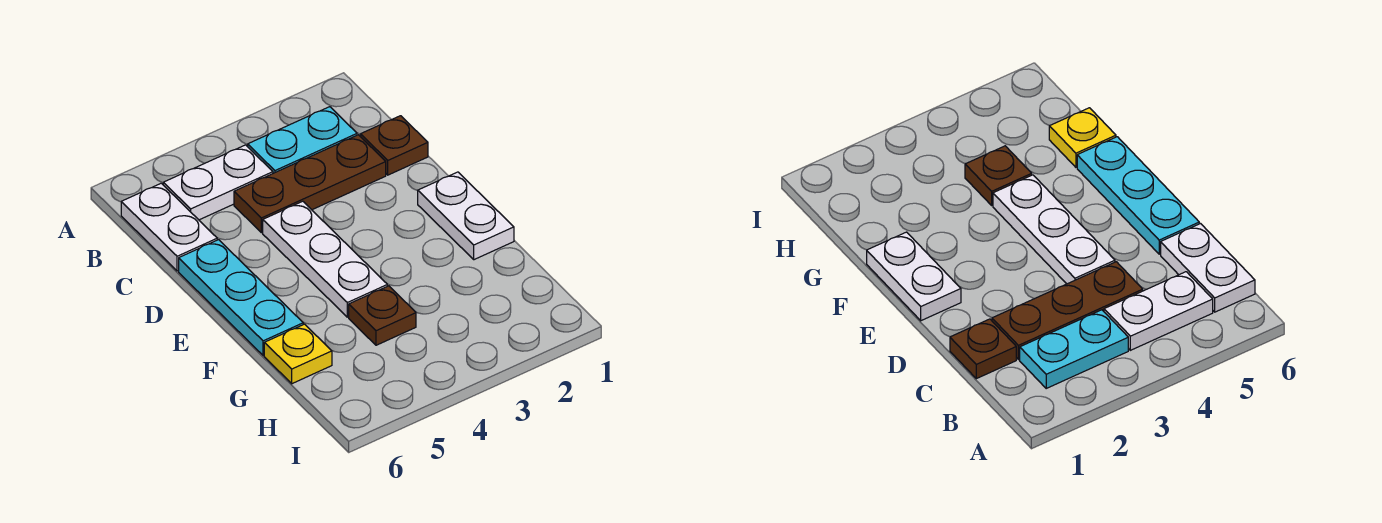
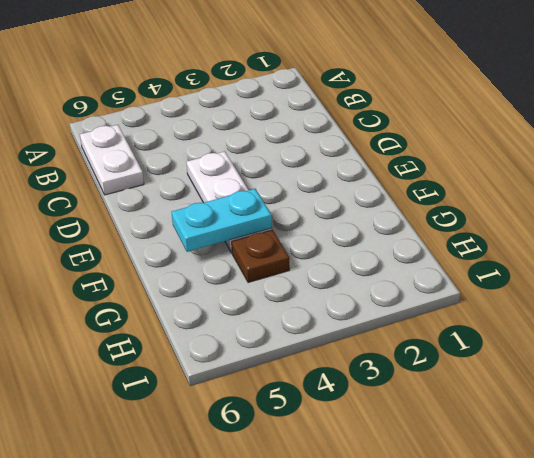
cyan plate F4:F5 level 2 -> cyan plate B2:B3 level 1
none -> white plate B4:B5 level 1
none -> brown plate C1 level 1

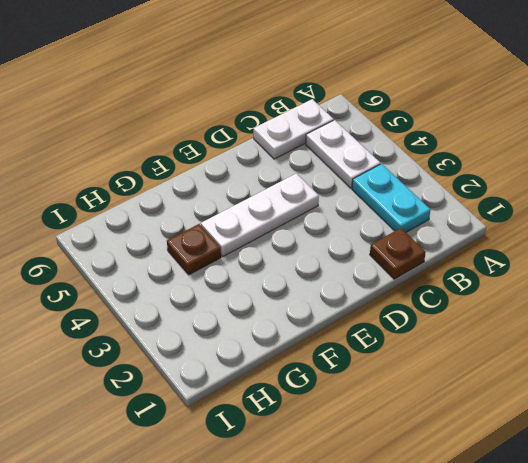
none -> brown plate C2:C4 level 1
none -> cyan plate D6:F6 level 1

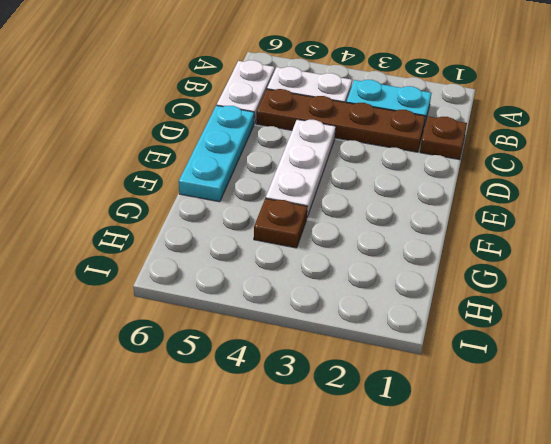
brown plate C2:C5 level 1 -> brown plate C2:C4 level 1
none -> white plate E1:F1 level 1
none -> yellow plate G6 level 1

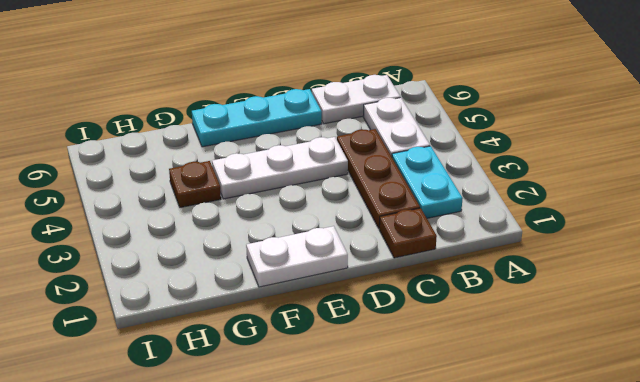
none -> yellow plate G6 level 1

